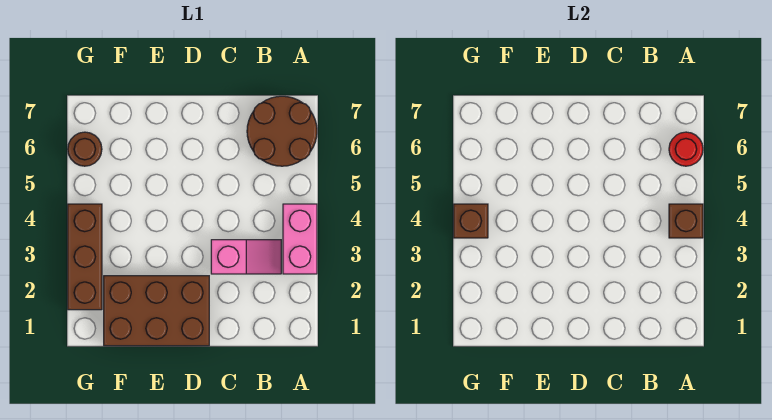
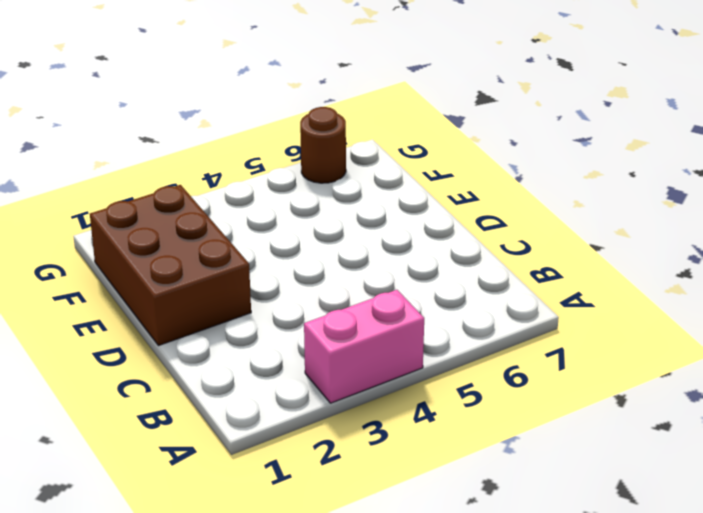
none -> brown round brick A6:B7 level 1
none -> pink slope B3:C3 level 1 top C

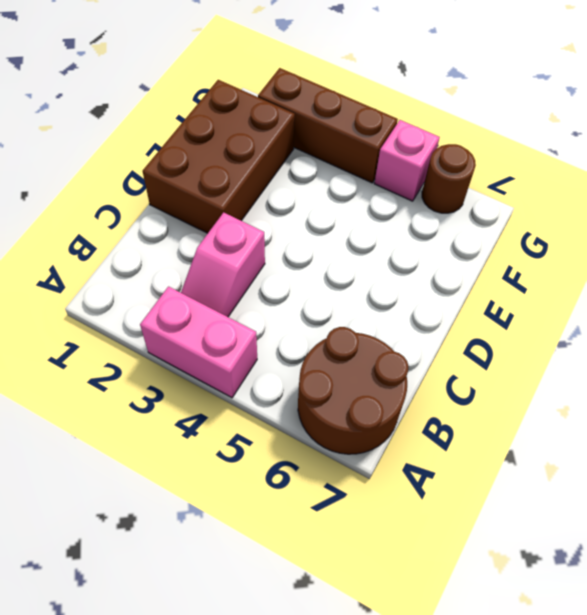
pink brick G5 level 1 -> none
none -> brown brick A4 level 2
none -> red round brick A6 level 2

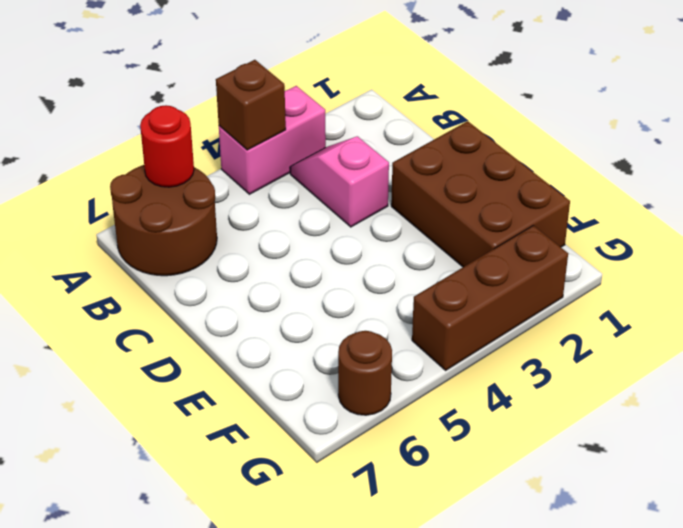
none -> brown brick G4 level 2

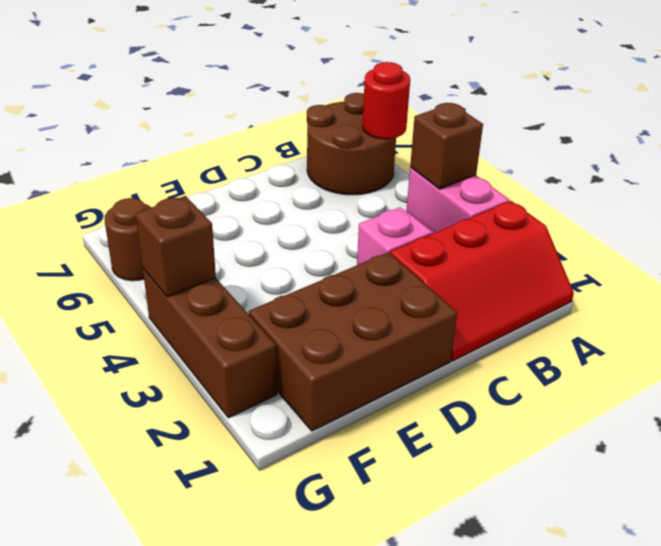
red slope A1:C2 level 1 top 2 -> none

